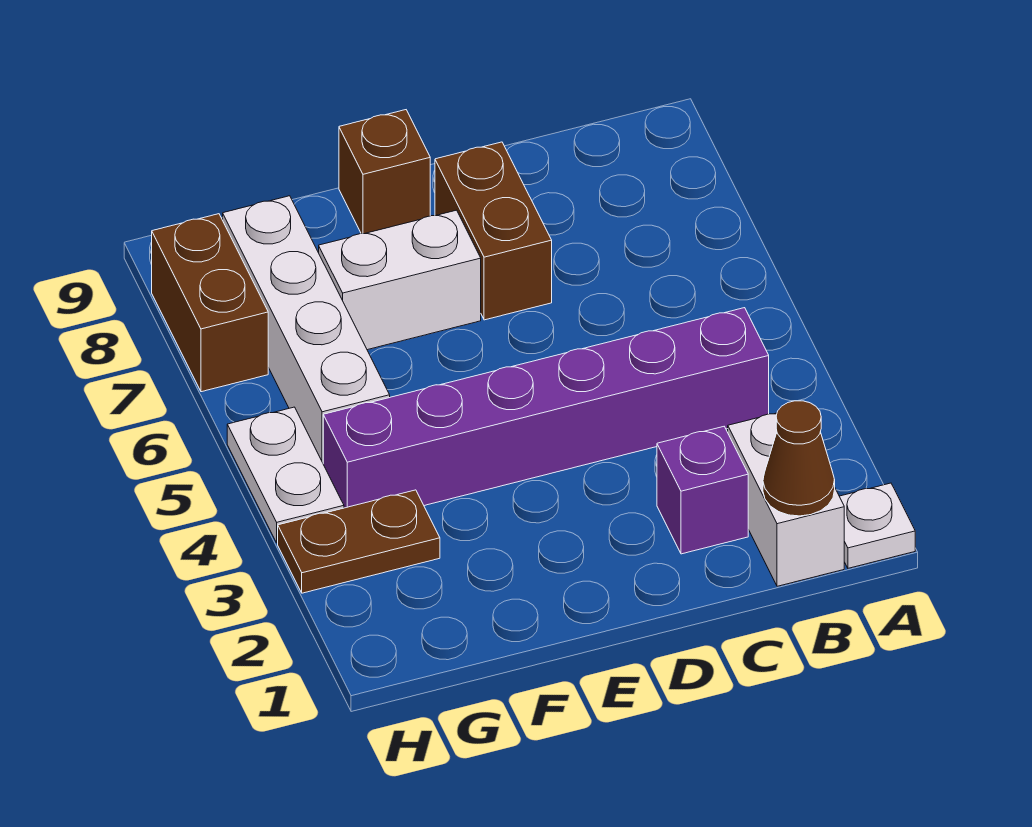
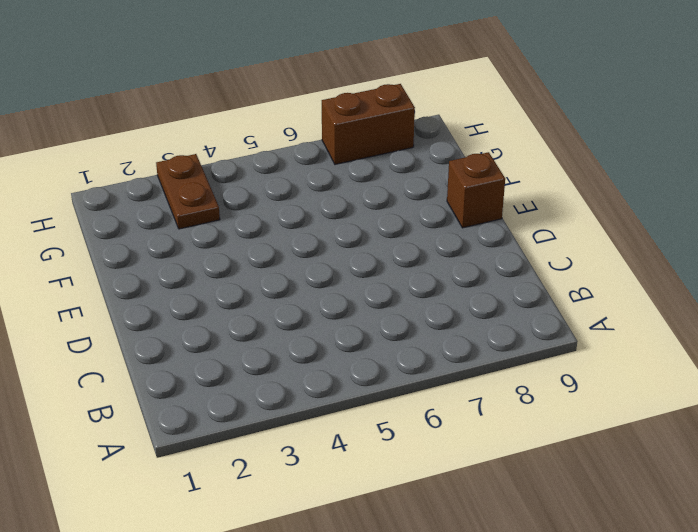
none -> white plate A1 level 1
none -> white brick B1:B2 level 1
none -> purple brick B4:G4 level 1

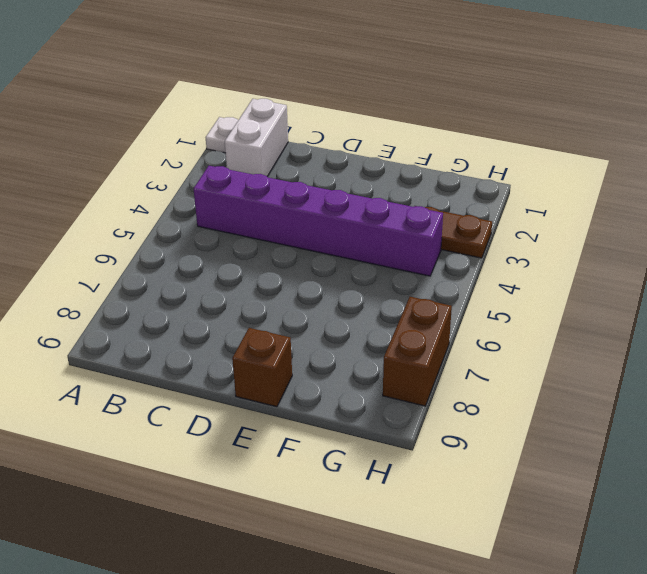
none -> purple brick C2 level 1
none -> brown brick D7:D8 level 1
none -> white brick E7:F7 level 1

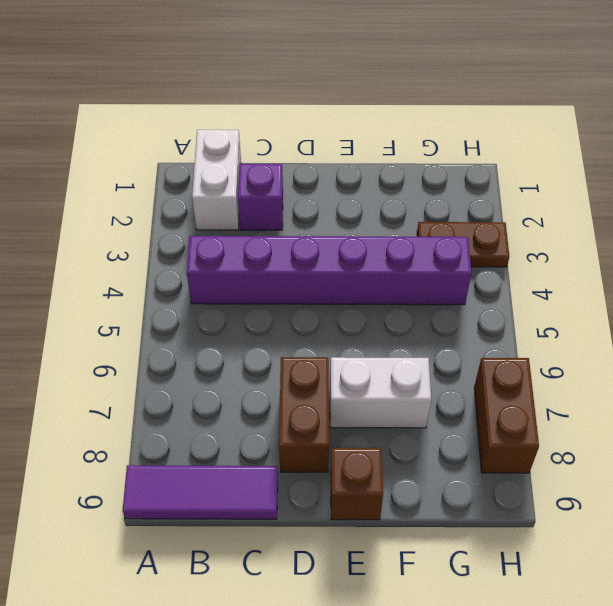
purple tile A9:C9 level 1 -> none
none -> white plate A1 level 1
none -> white brick G5:G8 level 1
none -> white plate H4:H5 level 1

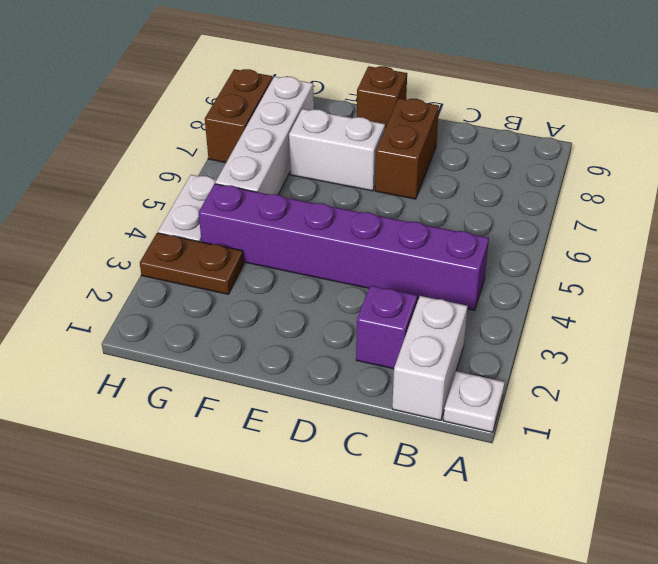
none -> brown cone B1 level 2

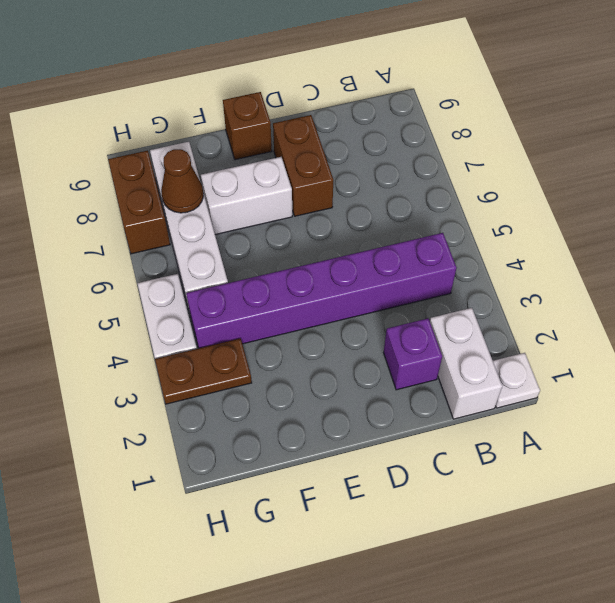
brown cone G7 level 2 -> brown cone B1 level 2

